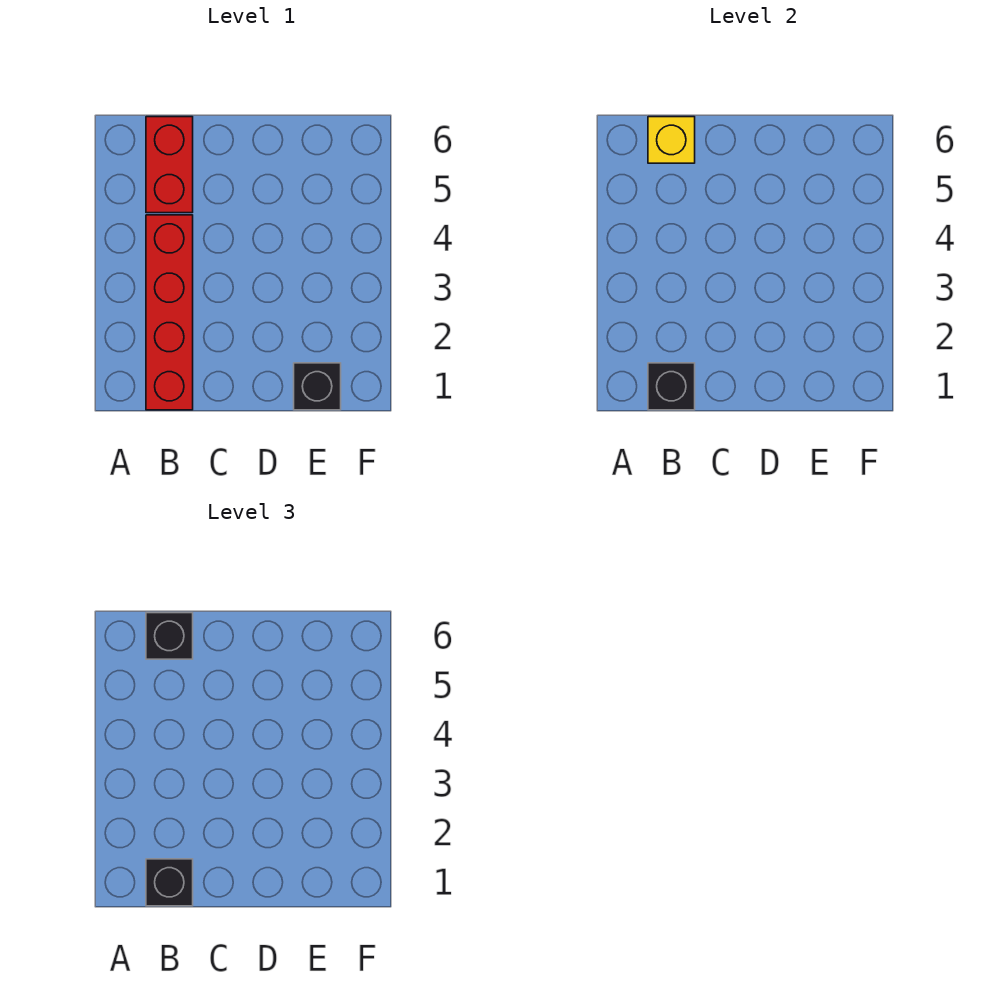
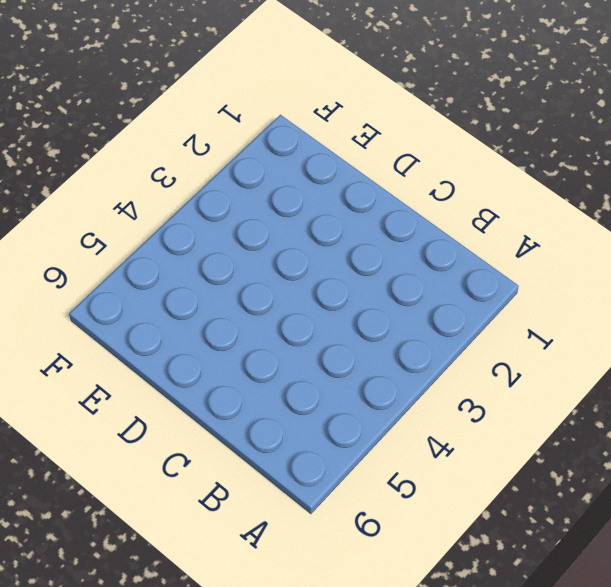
none -> red brick B1:B4 level 1
none -> red brick B5:B6 level 1

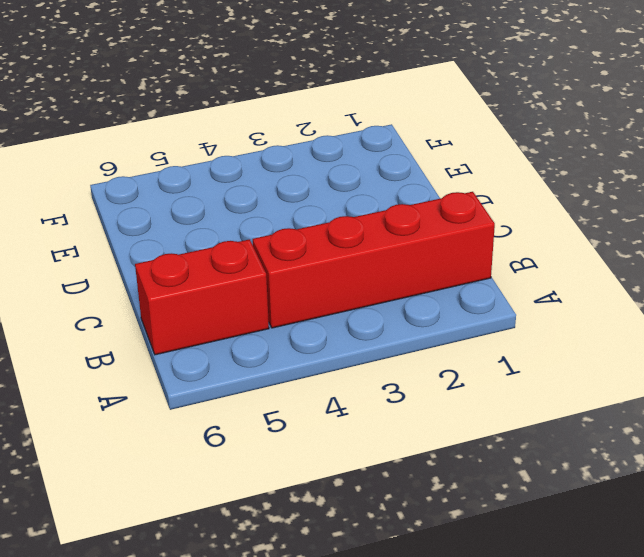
none -> black brick E1 level 1
none -> black brick B1 level 2

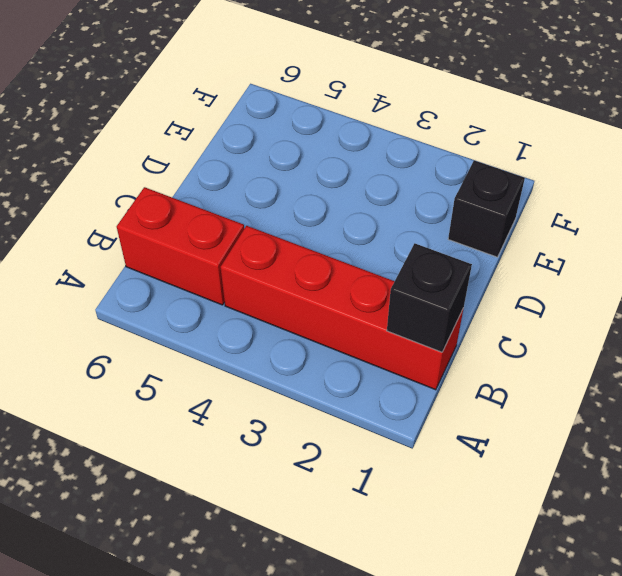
none -> yellow brick B6 level 2
none -> black brick B1 level 3

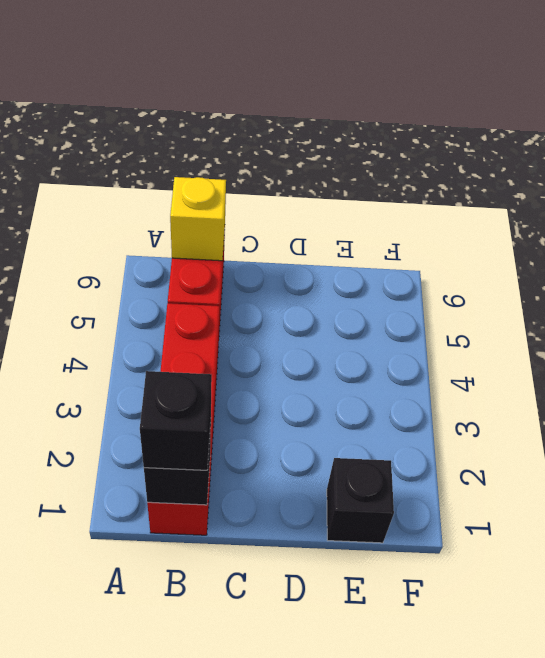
none -> black brick B6 level 3

